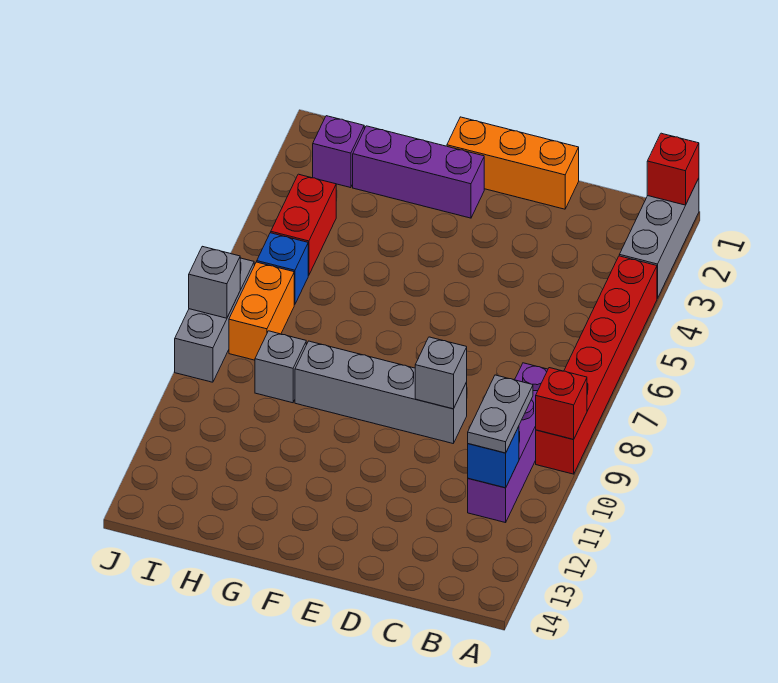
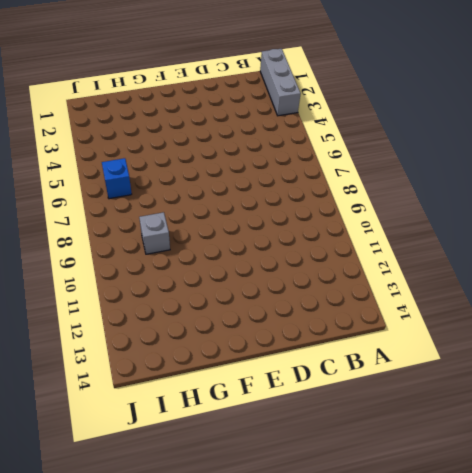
none -> red brick A4:A9 level 1
none -> purple brick B8:B11 level 1
none -> orange brick D1:F1 level 1

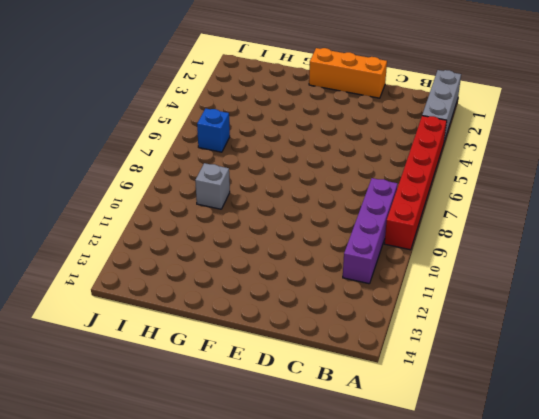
none -> grey brick D9:G9 level 1
none -> purple brick F2:H2 level 1
none -> purple brick I2 level 1

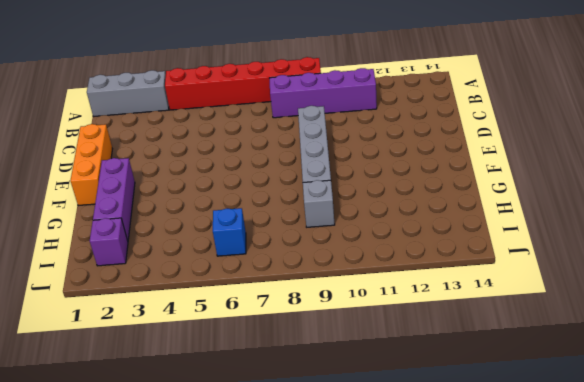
none -> red brick I4:I5 level 1
none -> orange brick I7:I8 level 1
none -> grey brick J7:J9 level 1

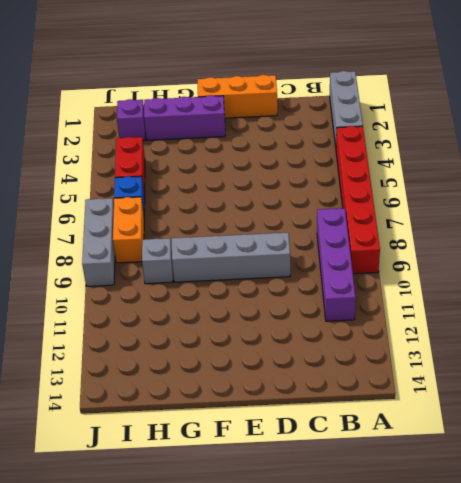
none -> red brick A1 level 2
none -> red brick A9 level 2
none -> blue brick B11 level 2

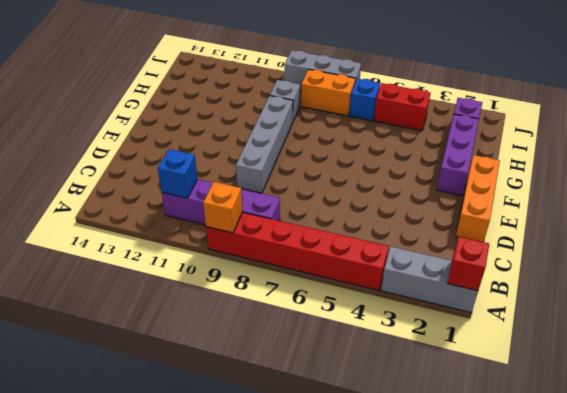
orange brick A9 level 2 -> red brick A9 level 2
none -> grey brick D9 level 2
none -> grey brick J8 level 2
none -> grey plate B10:B11 level 3

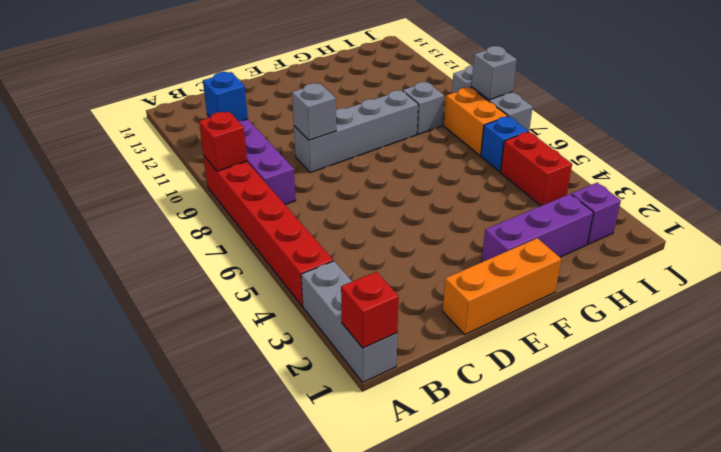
none -> grey plate B10:B11 level 3

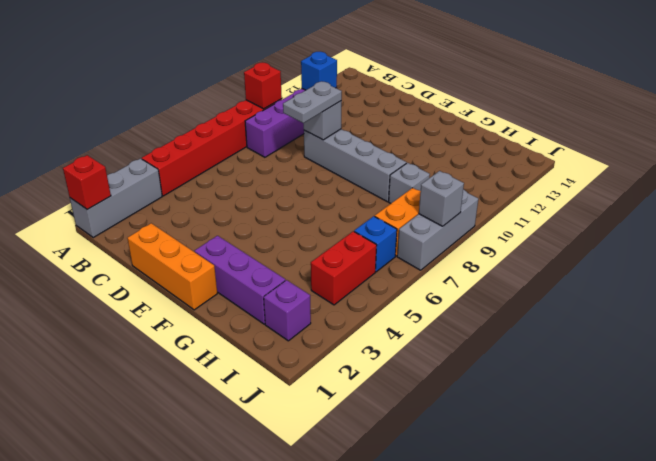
grey plate D8:D9 level 3 -> grey plate B10:B11 level 3

